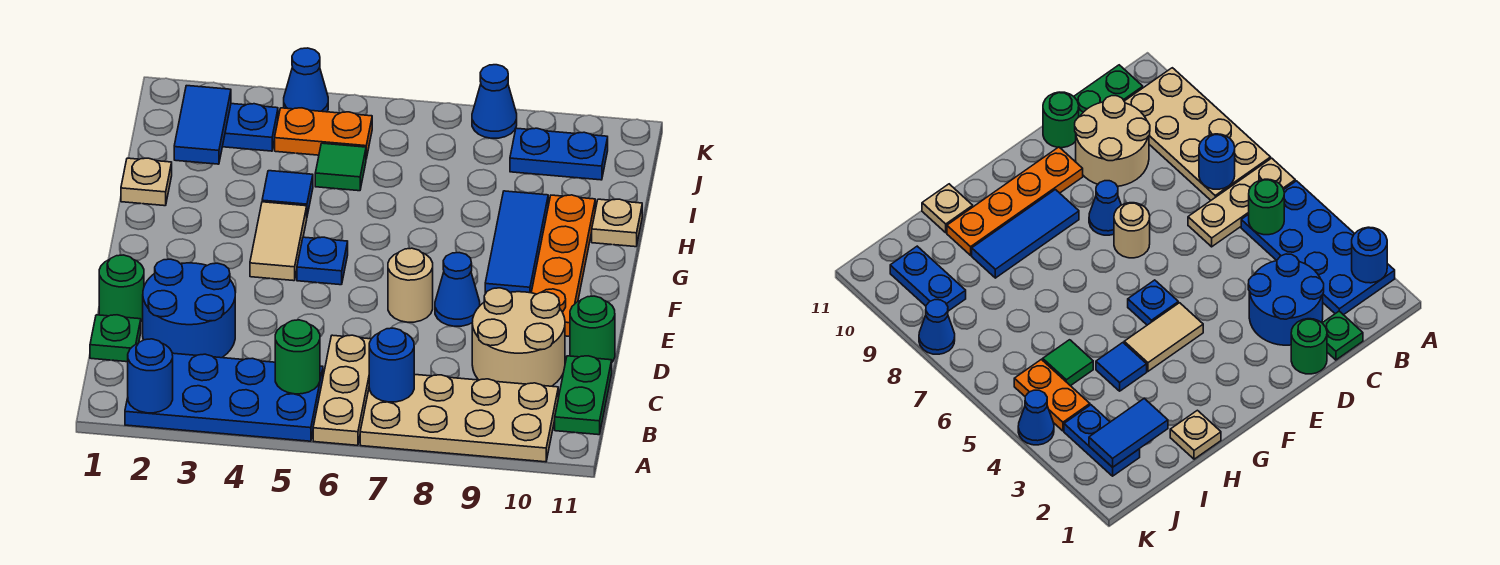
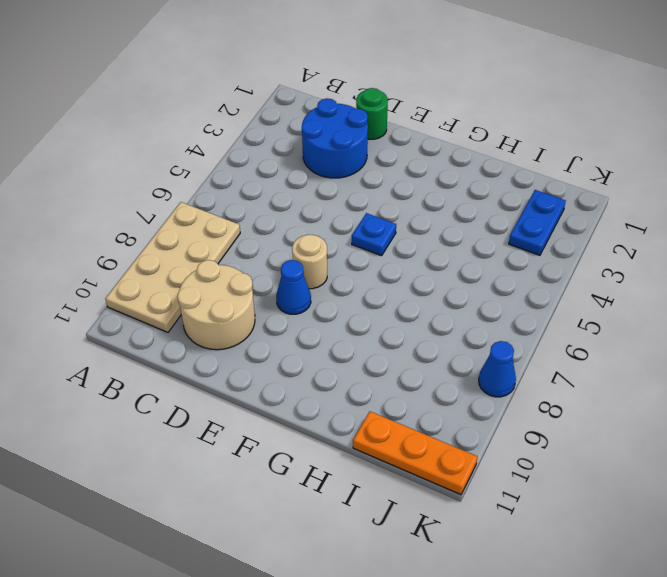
orange plate I11:K11 level 1 -> none
none -> blue plate A2:B5 level 1
none -> tan plate A6:C6 level 1
none -> green plate B11:C11 level 1

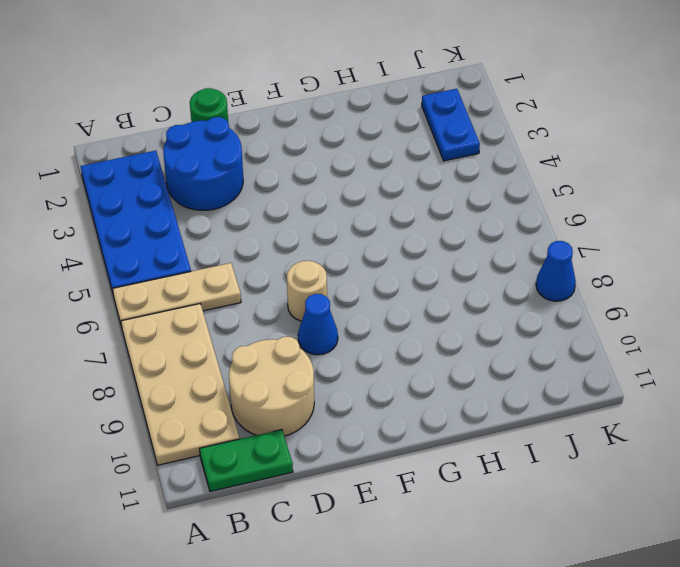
none -> green plate C1 level 1
none -> green round brick D11 level 1
none -> orange plate E10:H10 level 1

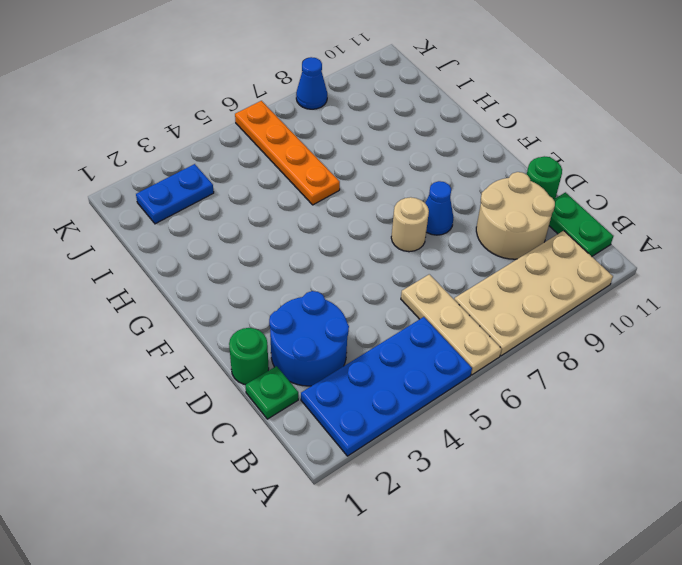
orange plate H6:K6 level 1 -> orange plate E10:H10 level 1
none -> tan tile F4:G4 level 1
none -> blue plate F5 level 1
none -> blue tile F9:H9 level 1

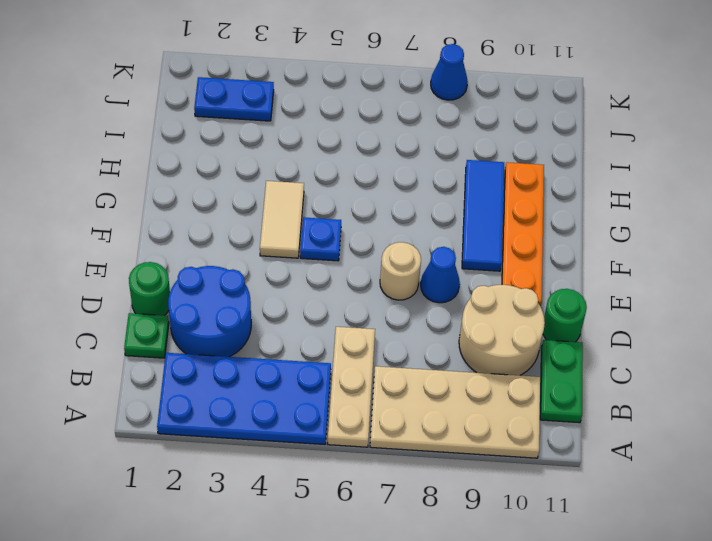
none -> tan plate H1 level 1
none -> blue tile H4 level 1
none -> tan plate H11 level 1

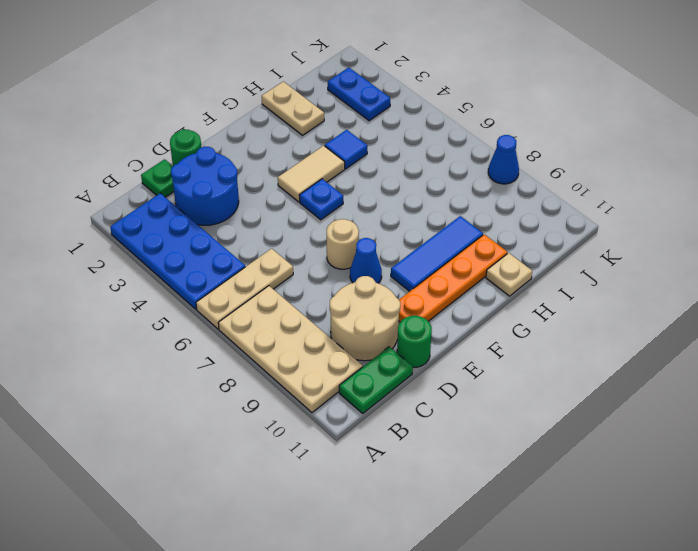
tan plate H1:H2 level 1 -> tan plate H1 level 1
none -> green tile I5 level 1
none -> orange plate J4:J5 level 1
none -> blue plate J9:J10 level 1

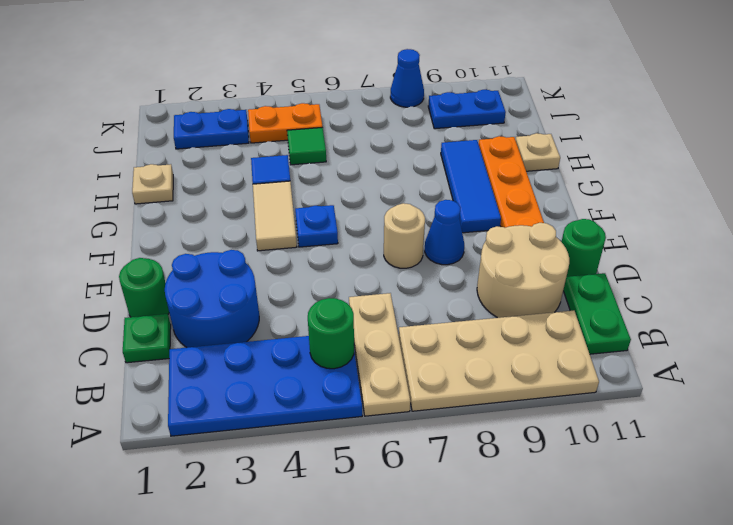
none -> blue cone K4 level 1
none -> blue round brick A2 level 2
none -> blue round brick B7 level 2

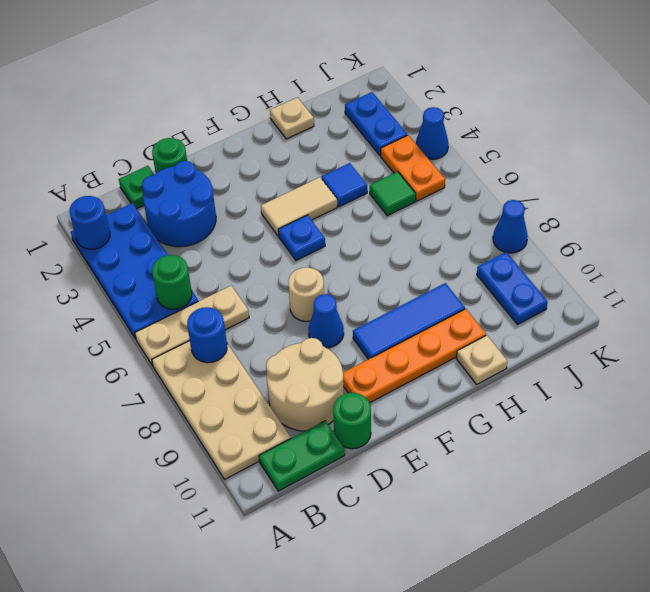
none -> blue tile I2:J2 level 2

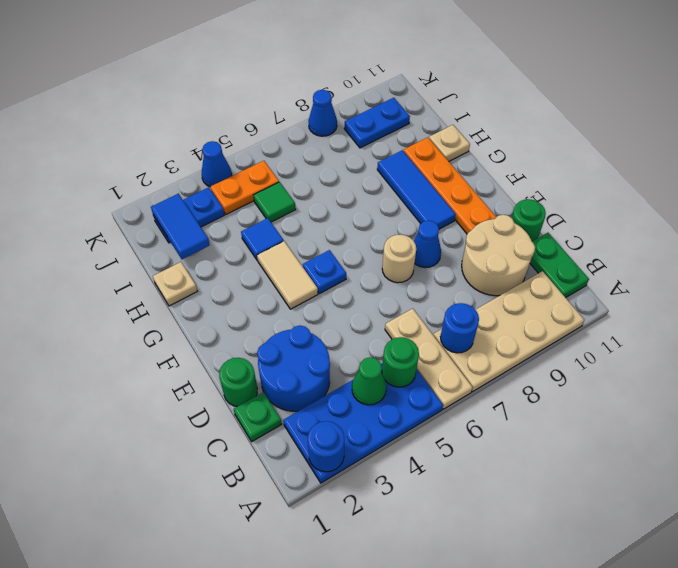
green cone B4 level 2 -> none

